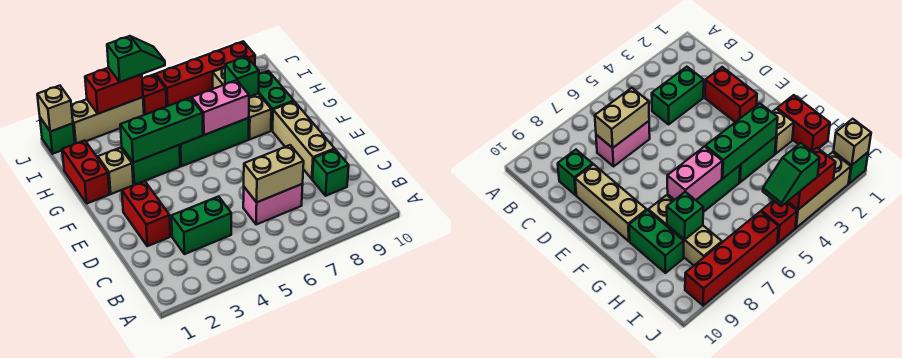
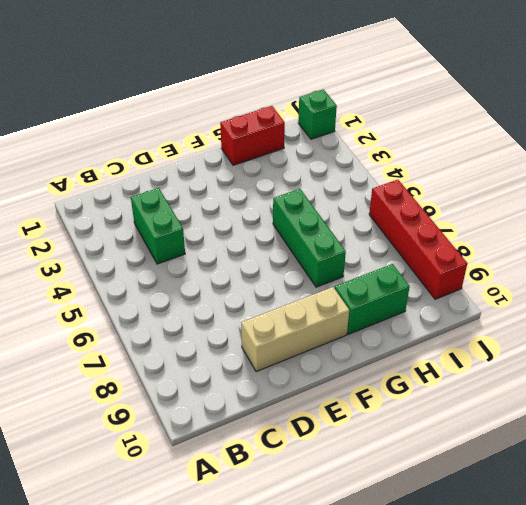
none -> pink brick C6:C7 level 1
none -> green brick C9 level 1
none -> red brick D2:E2 level 1

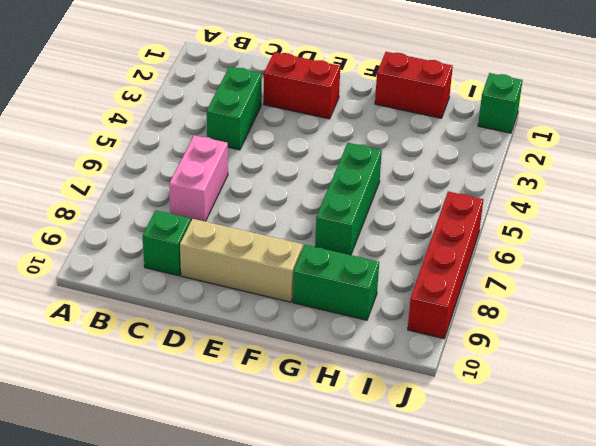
none -> tan brick G2 level 1
none -> green brick G3:G4 level 1
none -> tan brick G8:I8 level 1

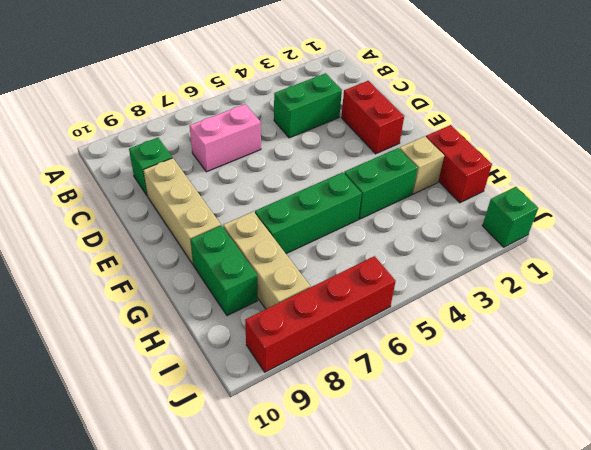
none -> tan brick J2:J4 level 1
none -> red brick J5 level 1
none -> tan brick C6:C7 level 2

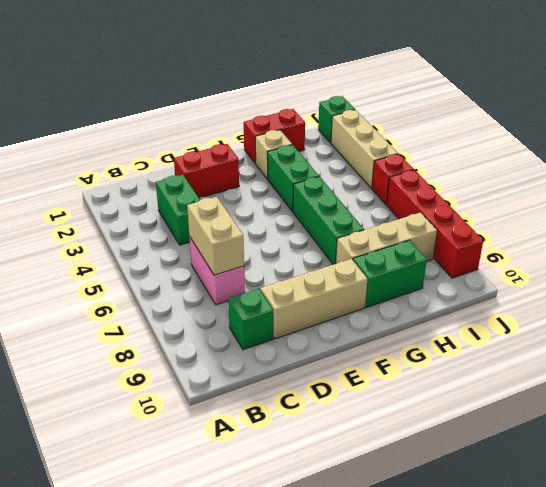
none -> green brick G3:G5 level 2
none -> pink brick G6:G7 level 2
none -> green brick H8 level 2

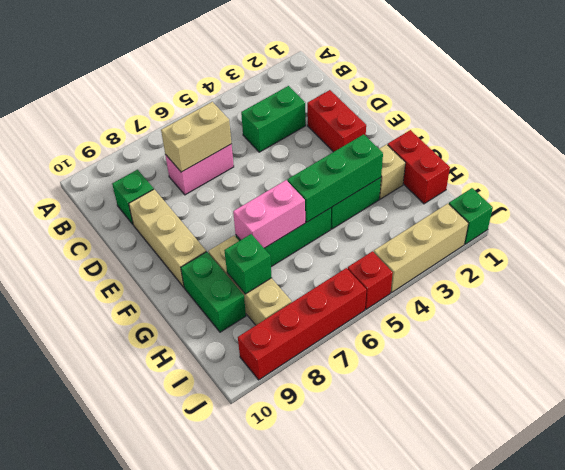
none -> tan brick J1 level 2
none -> red brick J3:J4 level 2
none -> green slope J4:J5 level 3 top 4

